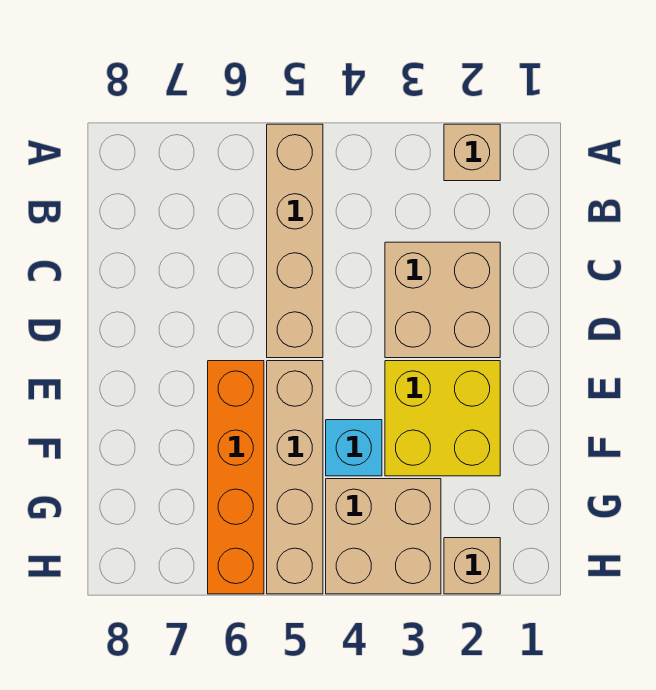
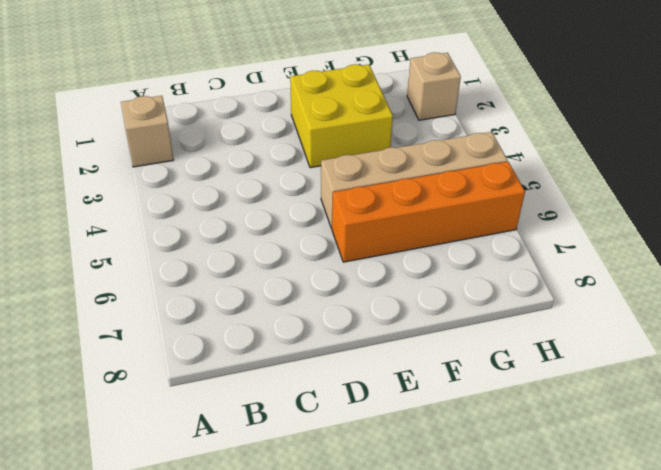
none -> tan brick A5:D5 level 1
none -> tan brick C2:D3 level 1

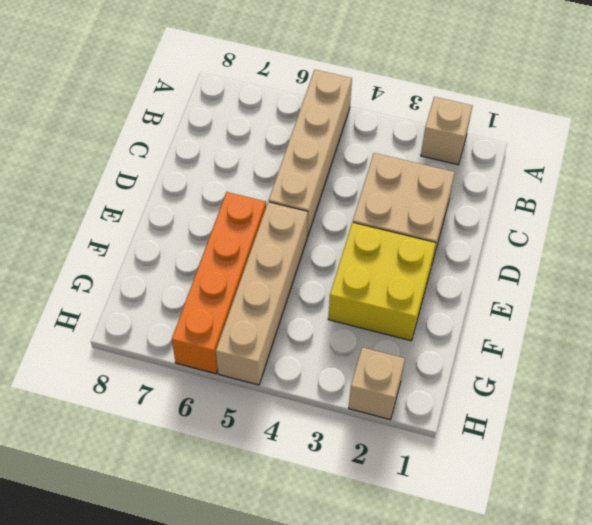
none -> cyan brick F4 level 1
none -> tan brick G3:H4 level 1

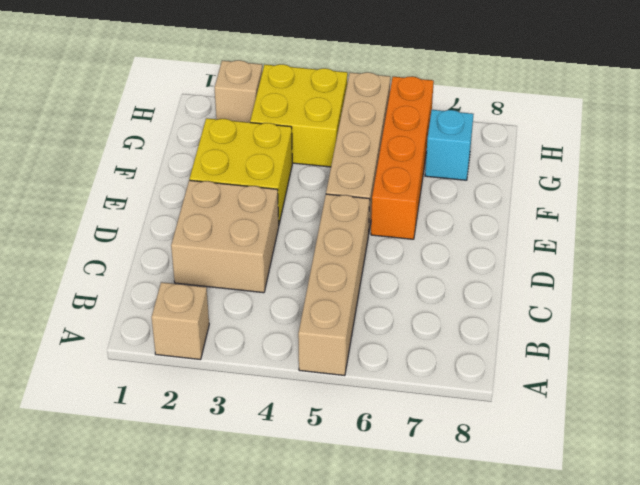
yellow brick G3:H4 level 1 -> tan brick G3:H4 level 1
cyan brick G7 level 1 -> cyan brick F4 level 1

